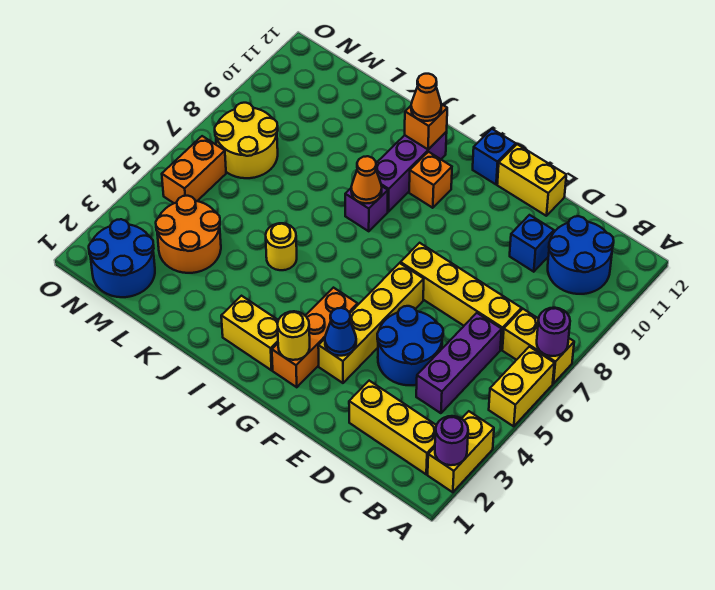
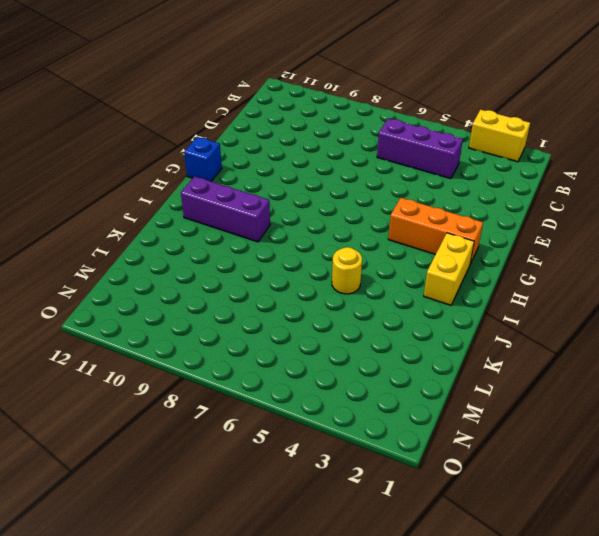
none -> yellow brick A5:A6 level 1
none -> yellow brick A7:B7 level 1
none -> yellow brick B2:D2 level 1

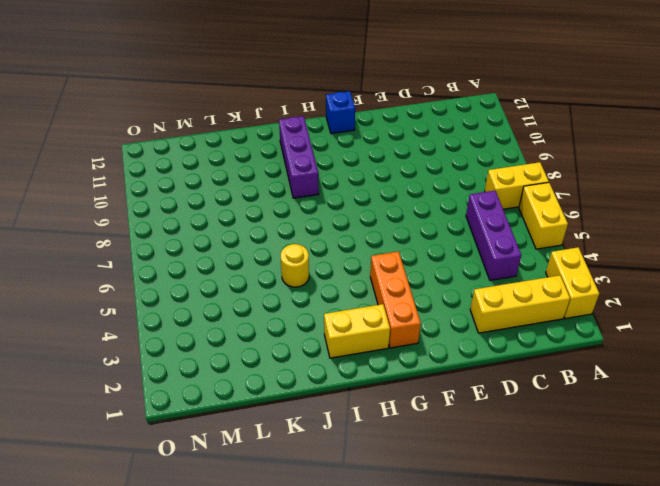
none -> blue round brick B10:C11 level 1
none -> yellow brick C7:F7 level 1
none -> blue round brick D4:E5 level 1

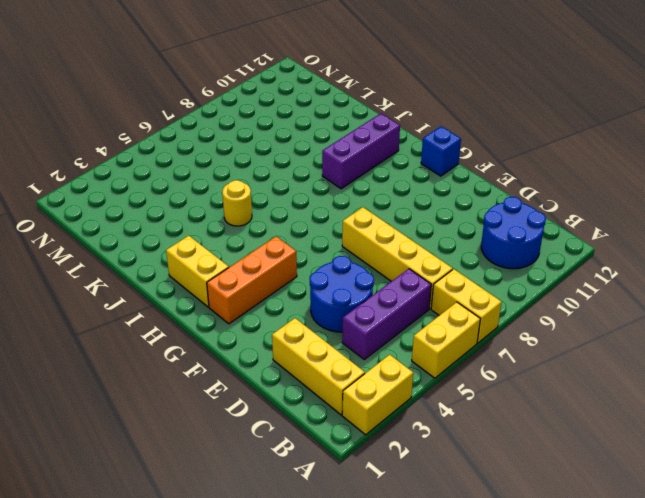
none -> blue brick D10 level 1
none -> yellow brick E12:F12 level 1
none -> yellow brick F3:F6 level 1

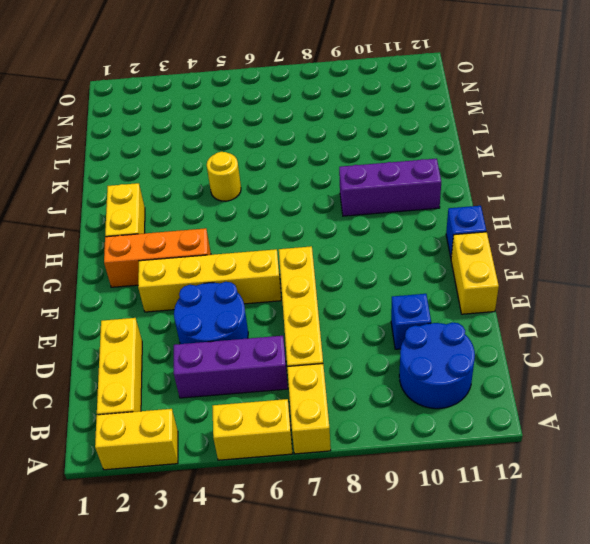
none -> orange brick H10 level 1
none -> purple brick I8 level 1
none -> orange round brick L3:M4 level 1

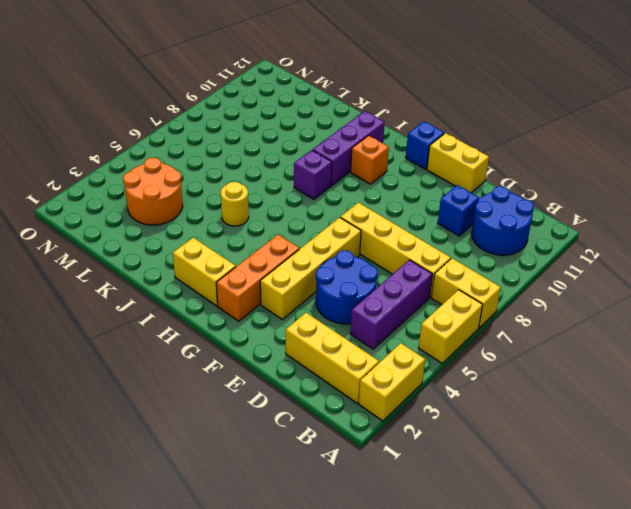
none -> blue round brick M1:N2 level 1
none -> yellow round brick M7:N8 level 1
none -> orange brick N5:N6 level 1

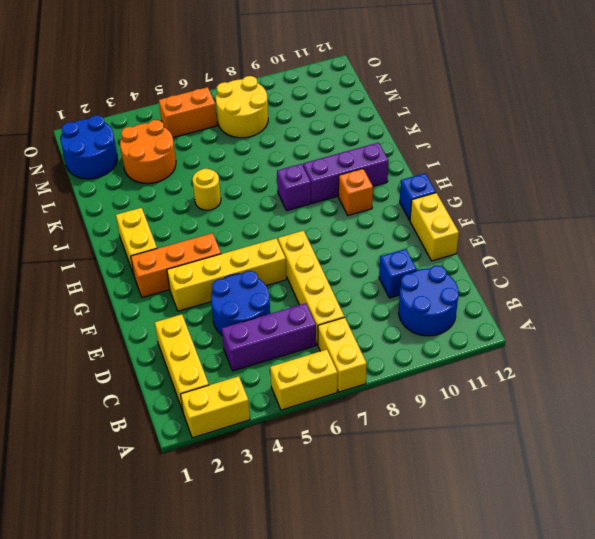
none -> purple round brick A2 level 2
none -> purple round brick A7 level 2
none -> blue cone F3 level 2

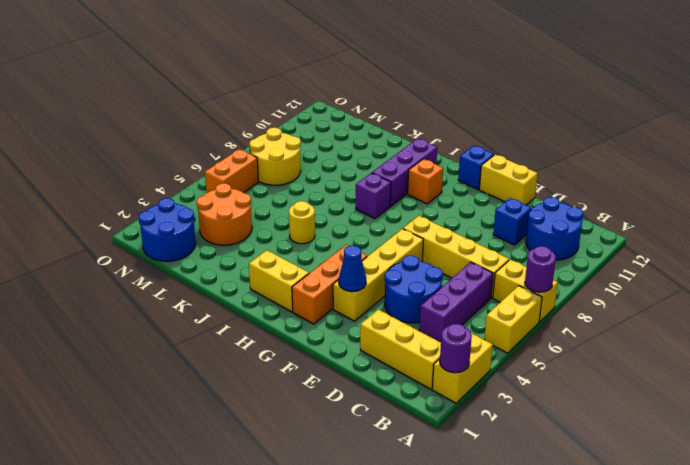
none -> yellow round brick G2 level 2
none -> orange cone I8 level 2
none -> orange brick I11 level 2

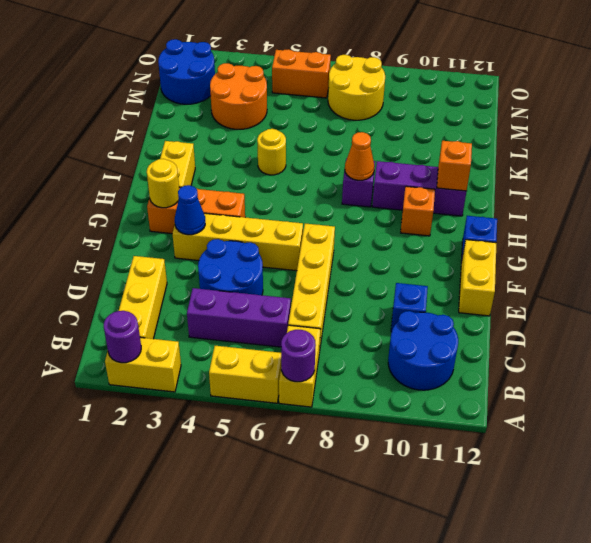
none -> orange cone I11 level 3

